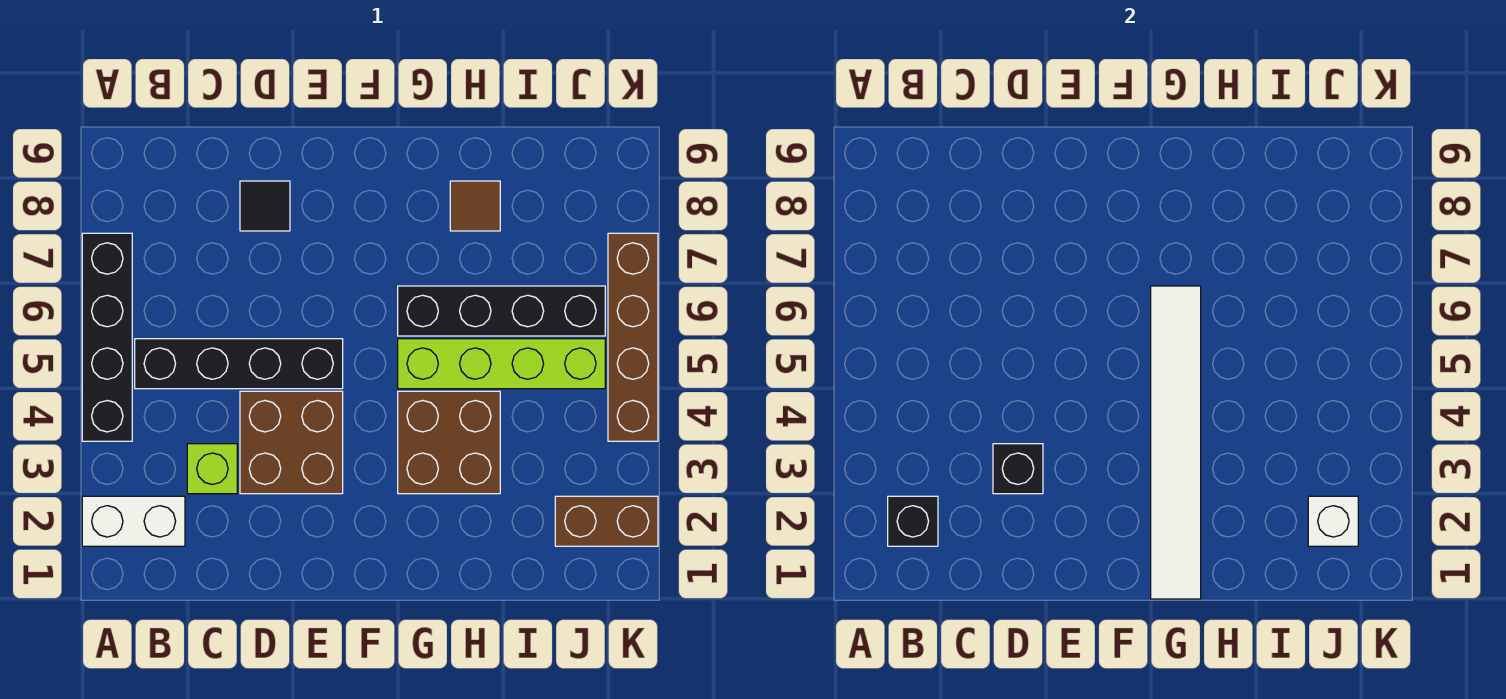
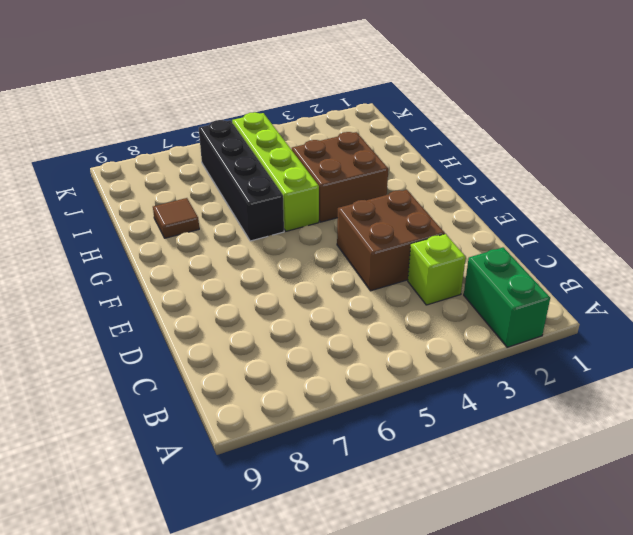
green brick A2:B2 level 1 -> white brick A2:B2 level 1
none -> black brick A4:A7 level 1
none -> black brick B5:E5 level 1
none -> black tile D8 level 1

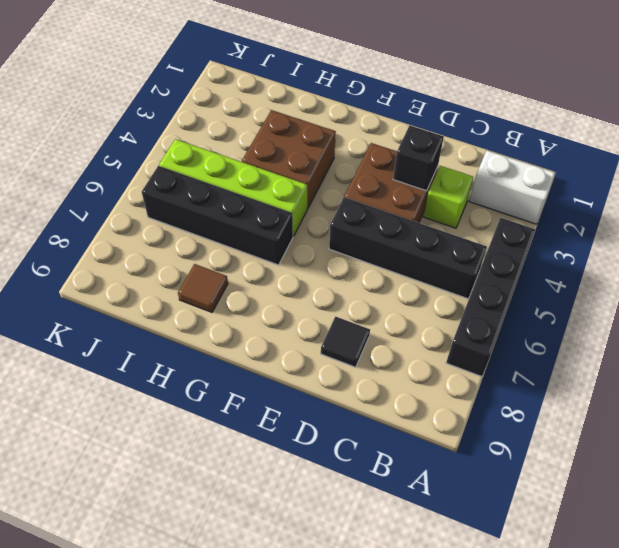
none -> brown brick J2:K2 level 1
none -> brown brick K4:K7 level 1
none -> black brick B2 level 2

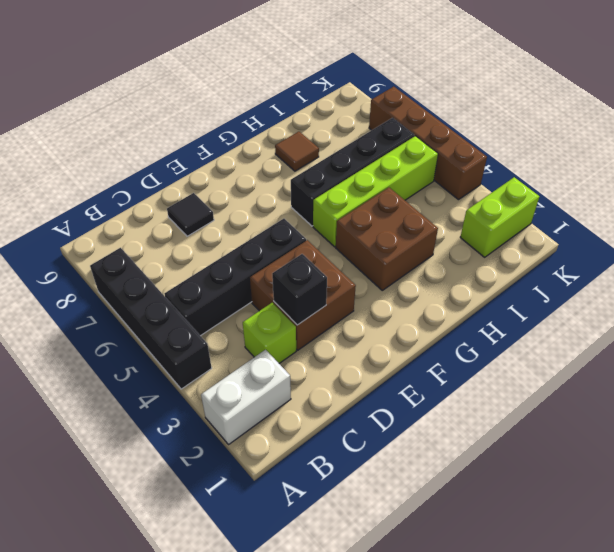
lime brick J2:K2 level 1 -> brown brick J2:K2 level 1
none -> black brick B2 level 2
none -> white tile G1:G6 level 2
none -> white brick J2 level 2

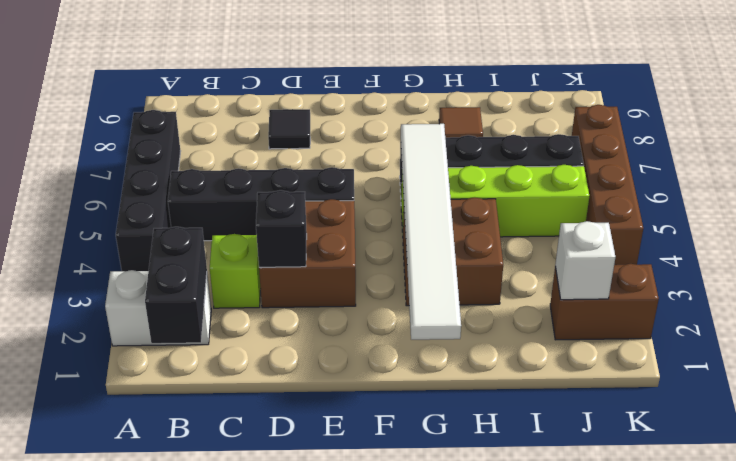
black brick B1:B2 level 2 -> black brick B2 level 2

